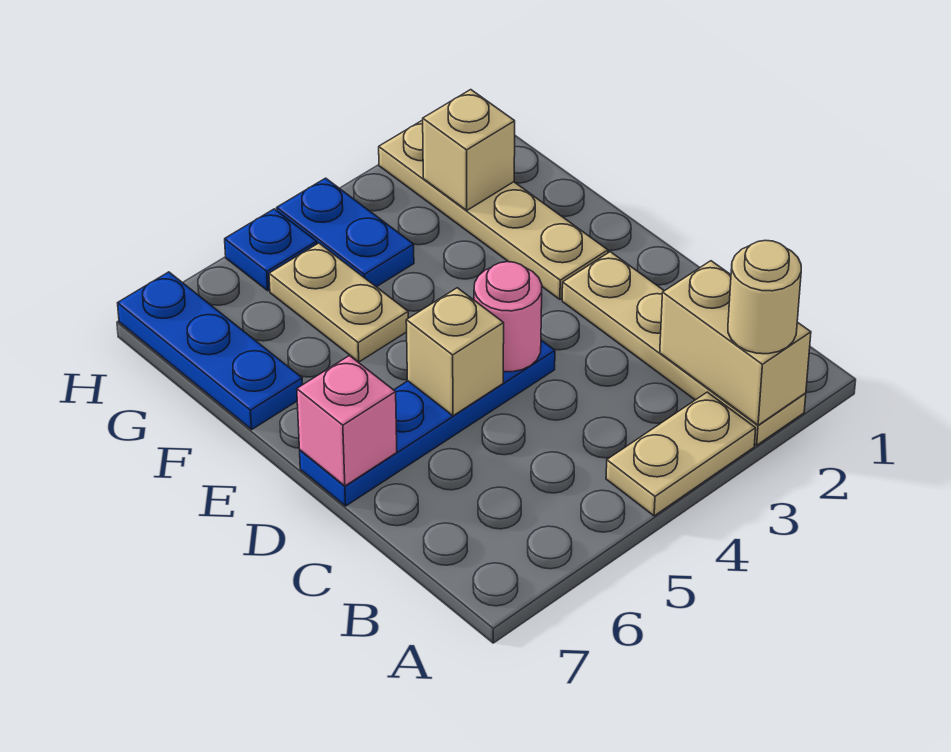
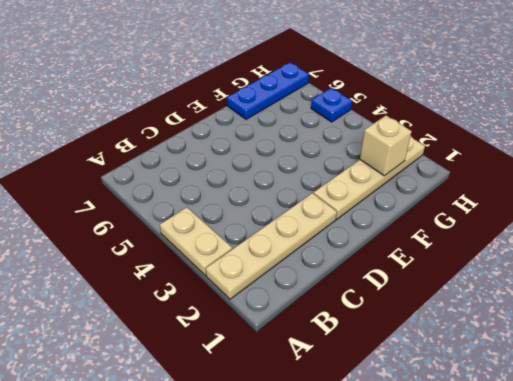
none -> blue plate D4:D7 level 1
none -> tan plate F5:G5 level 1
none -> blue plate G4:H4 level 1

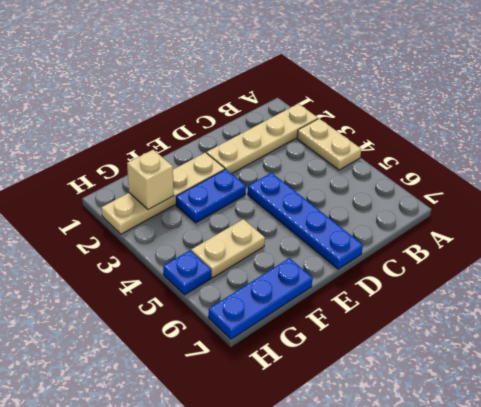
blue plate E3:F3 level 1 -> blue plate G4:H4 level 1
none -> tan brick A2:B2 level 2
none -> pink round brick D4 level 2
none -> tan brick D5 level 2

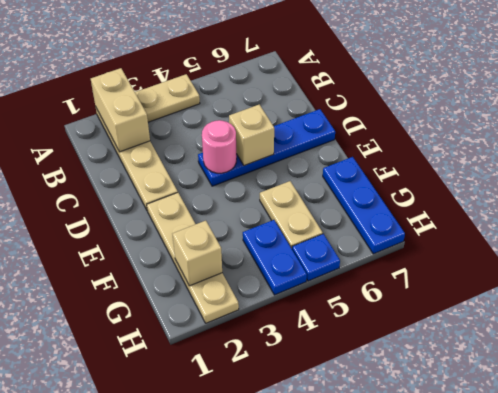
none -> pink brick D7 level 2
none -> tan round brick A2 level 3

